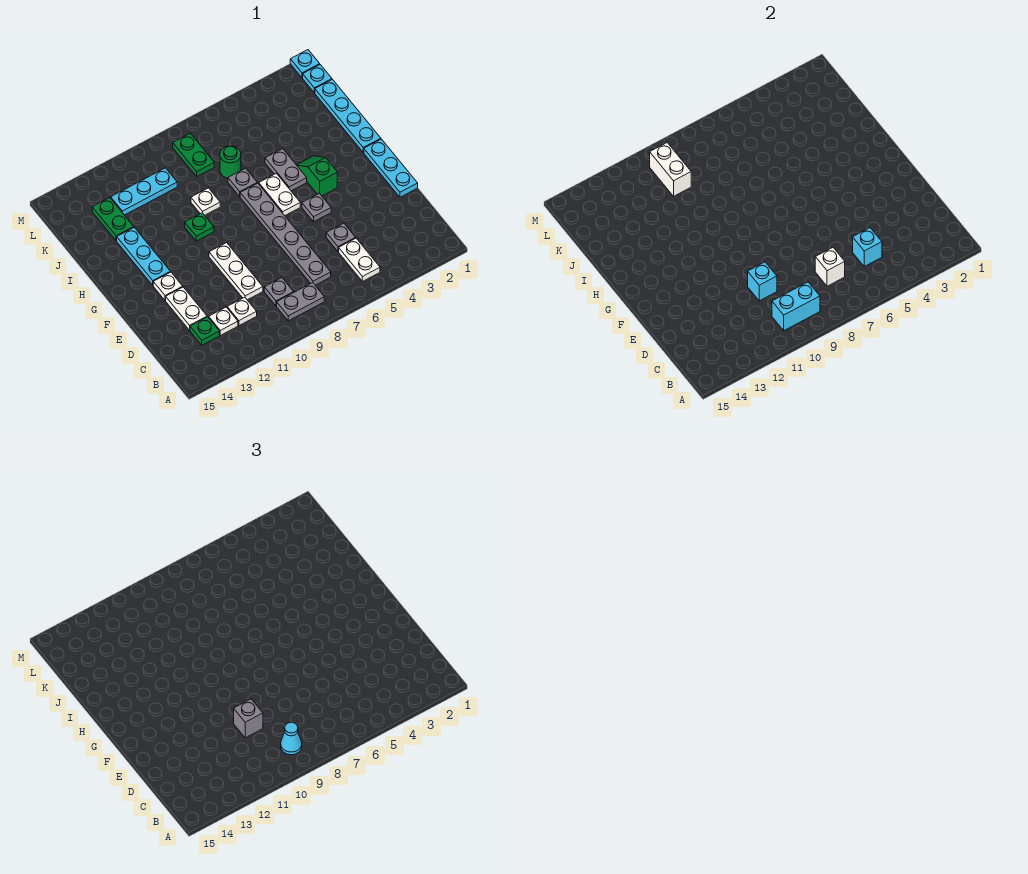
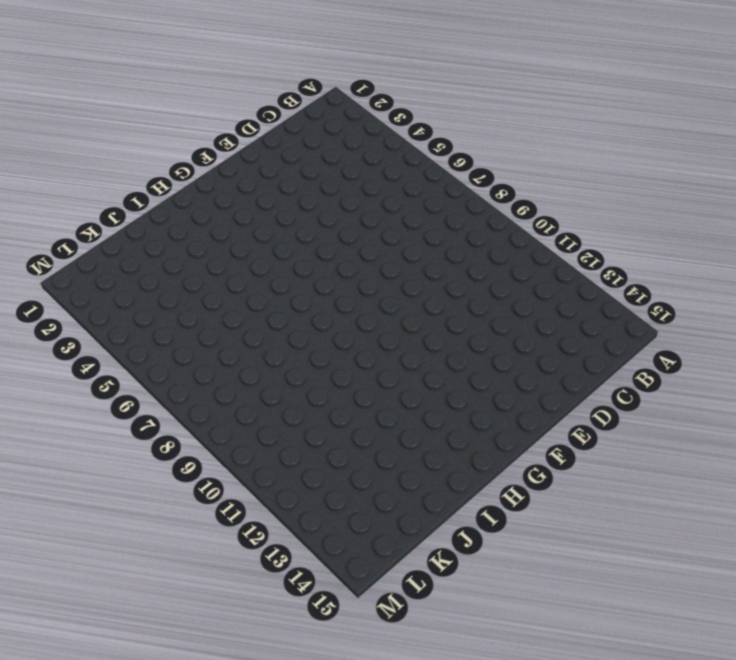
none -> white plate B5:C5 level 1
none -> grey plate B8:B9 level 1
none -> grey plate C7:H7 level 1
none -> grey plate C9 level 1

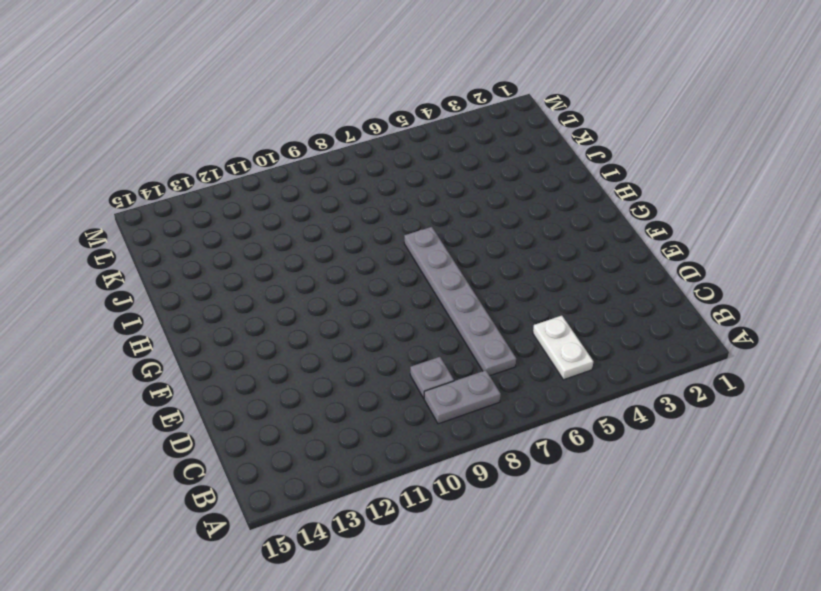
none -> white plate C11 level 1
none -> white plate C12 level 1
none -> green plate C13 level 1
none -> grey plate D5 level 1

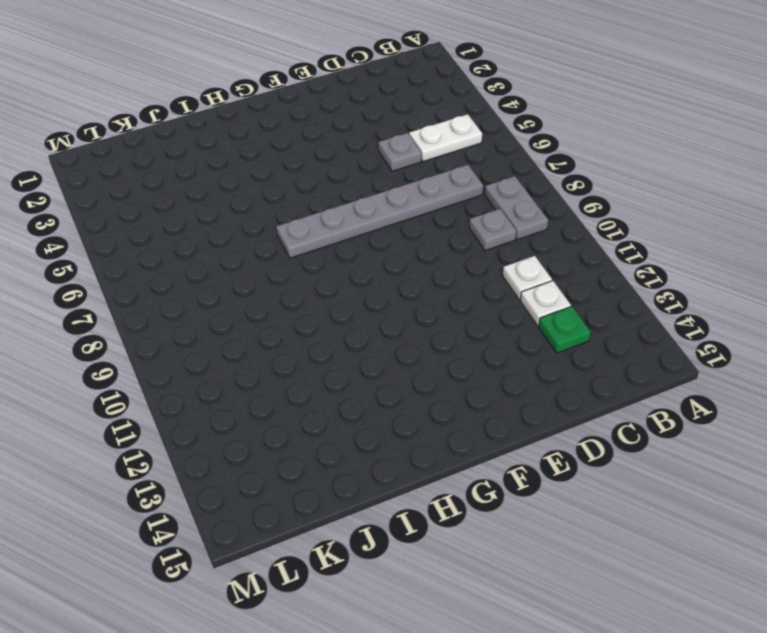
none -> white plate D10:F10 level 1
none -> white plate D13:E13 level 1
none -> cyan plate E1:G1 level 1
none -> grey plate F5 level 1

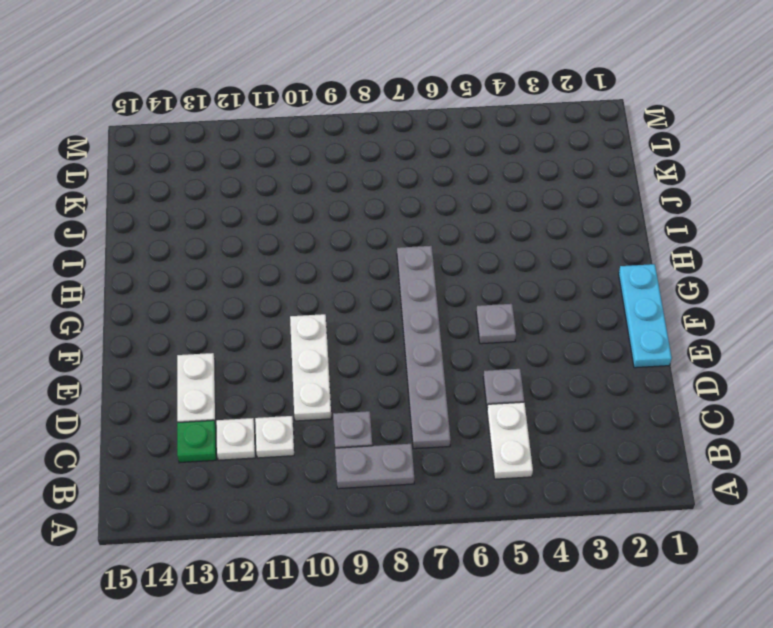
none -> white plate F13 level 1
none -> green slope G4:H4 level 1 top G
none -> white plate G6:H6 level 1
none -> cyan plate G13:I13 level 1

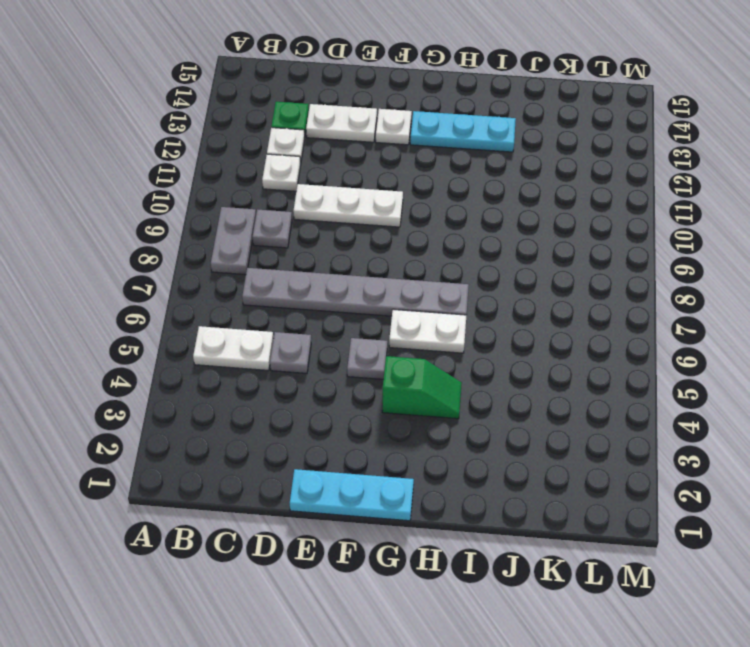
none -> cyan plate H1:K1 level 1
none -> grey plate H5:I5 level 1
none -> green plate H10 level 1
none -> grey plate I7 level 1

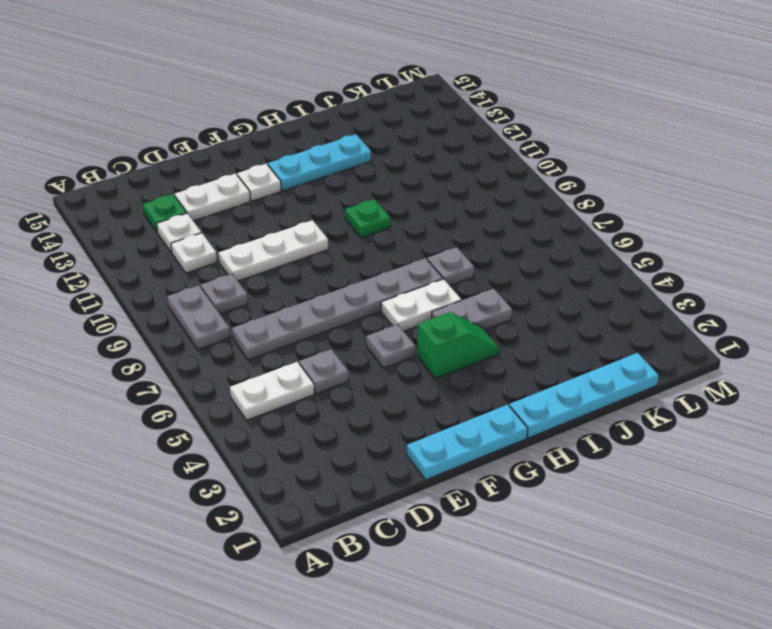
none -> white plate I9 level 1
none -> green round brick J7 level 1
none -> green plate J13:K13 level 1
none -> green plate K8:L8 level 1

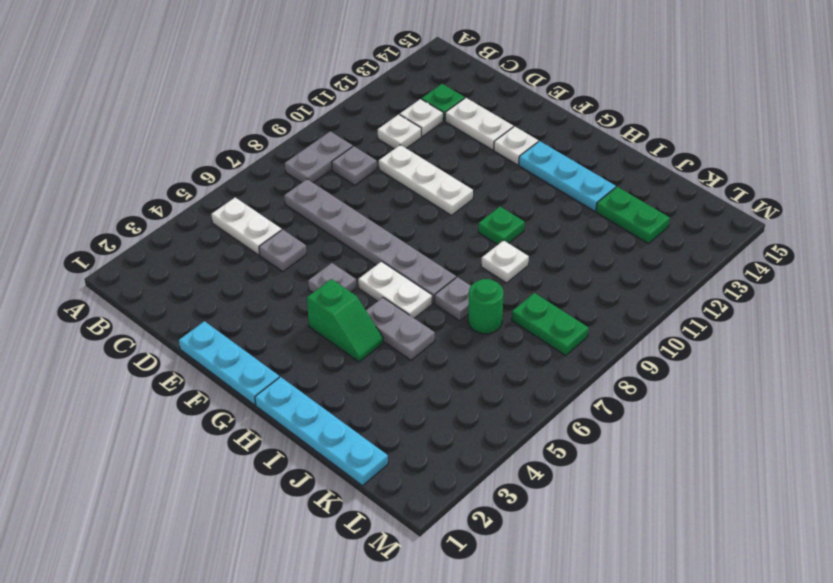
none -> cyan plate K10:K12 level 1
none -> cyan plate L1 level 1
none -> cyan plate M1 level 1
none -> cyan brick B9:B10 level 2

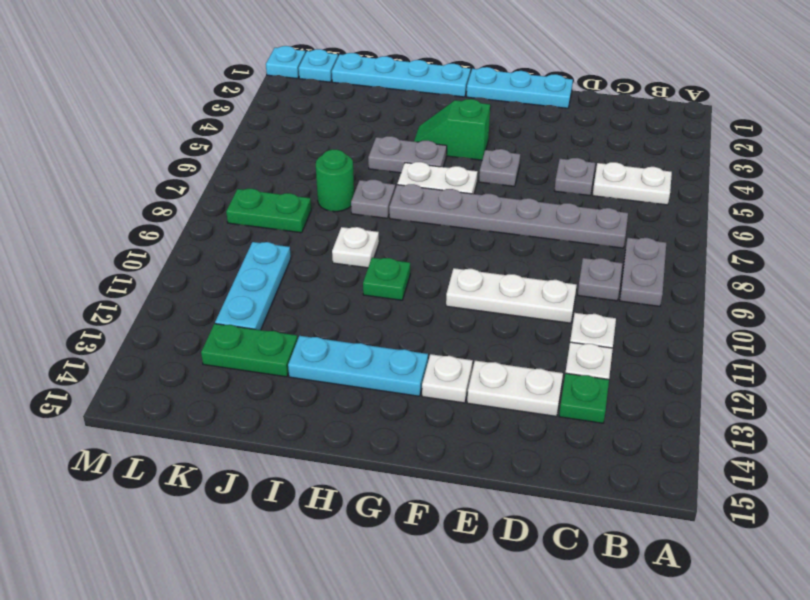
none -> cyan brick B9:B10 level 2
none -> cyan brick C5 level 2
none -> white brick C7 level 2
none -> cyan brick D10 level 2

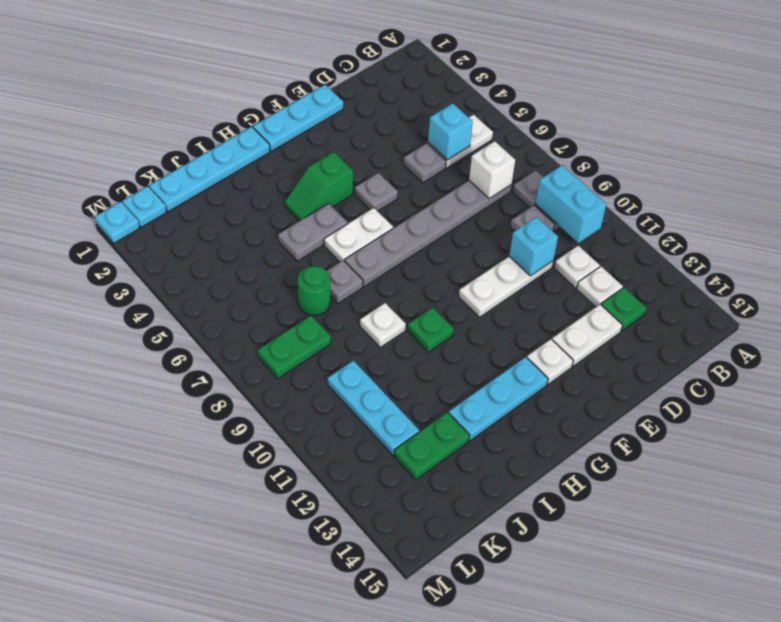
none -> white brick K10:L10 level 2
none -> cyan cone B9 level 3
none -> grey brick D10 level 3

